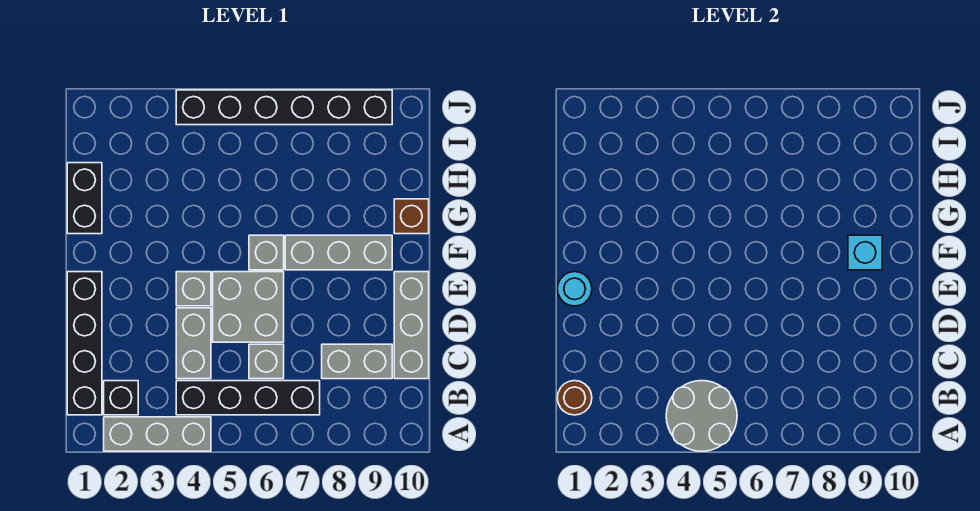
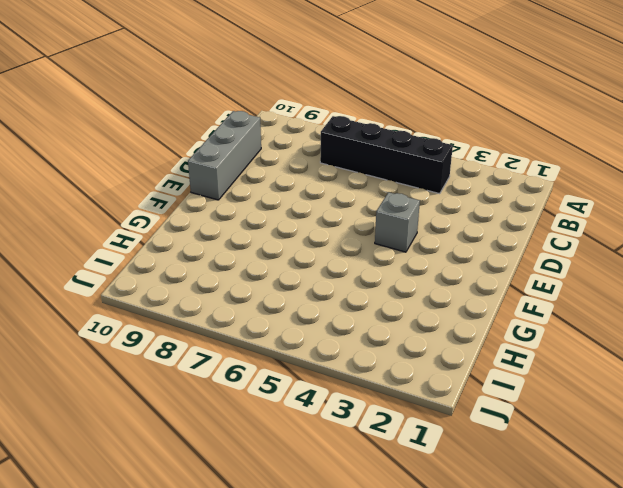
none -> grey brick A2:A4 level 1
none -> black brick B1:E1 level 1
none -> black brick B2 level 1

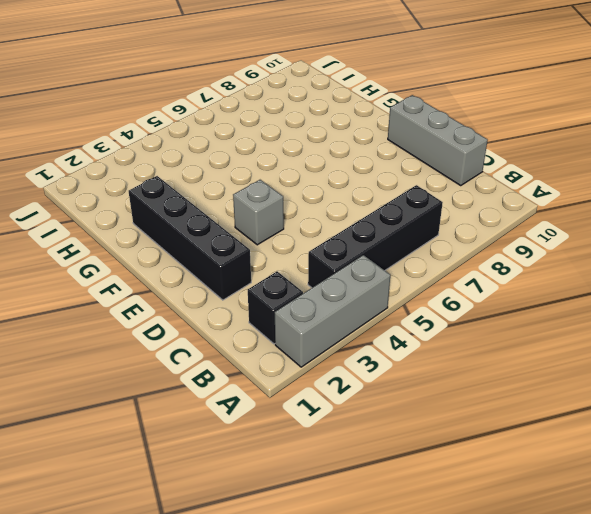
black brick D2:G2 level 1 -> black brick B1:E1 level 1
none -> grey brick C4:D4 level 1
none -> grey brick C6 level 1
none -> grey brick C8:C9 level 1

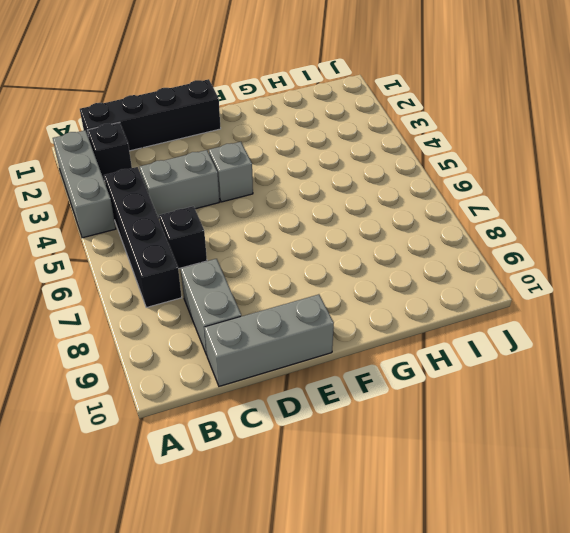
black brick C6 level 1 -> grey brick C6 level 1
none -> grey brick D5:E6 level 1
none -> grey brick F6 level 1
none -> grey brick F7:F9 level 1

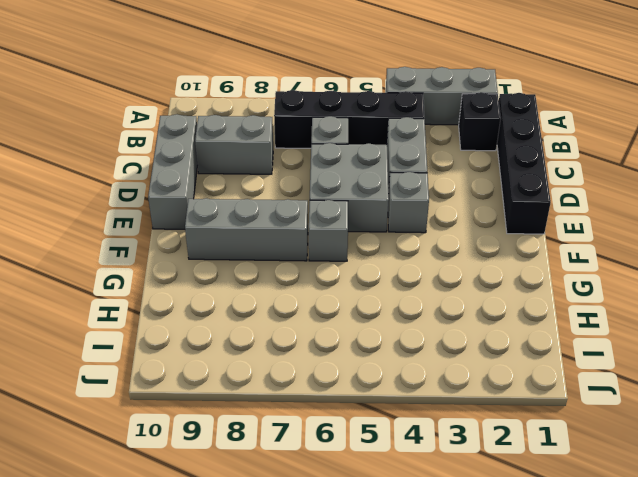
none -> black brick G1:H1 level 1
none -> brown brick G10 level 1
none -> black brick J4:J9 level 1

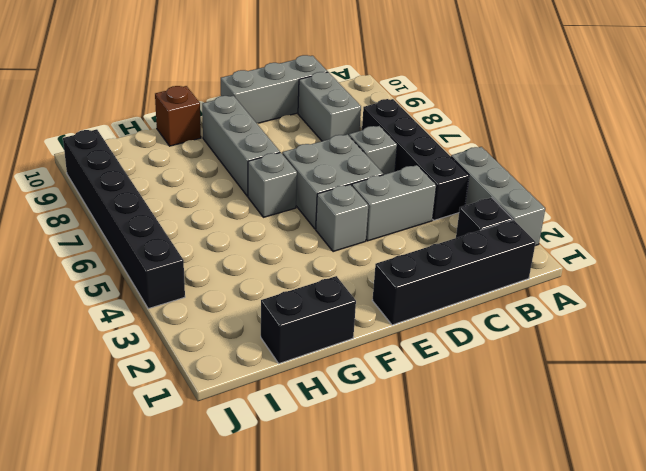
none -> grey round brick A4:B5 level 2
none -> brown round brick B1 level 2
none -> cyan round brick E1 level 2

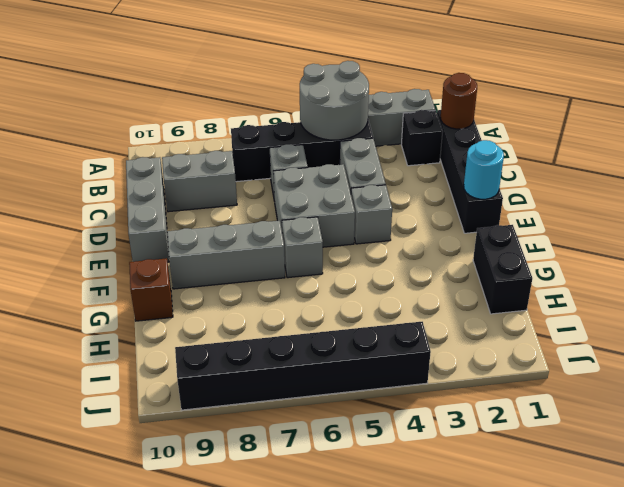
none -> cyan brick F9 level 2

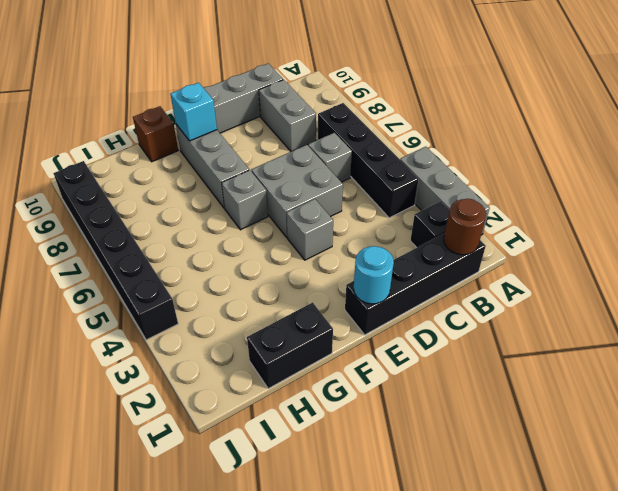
none -> grey brick C4:D4 level 1
none -> grey round brick A4:B5 level 2

